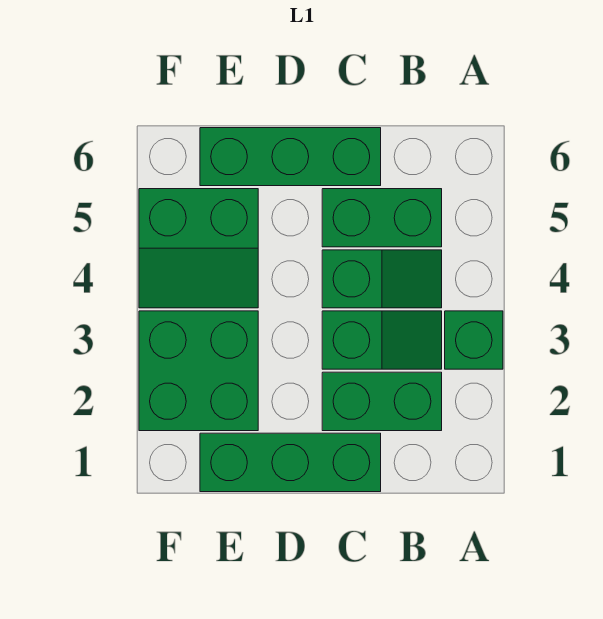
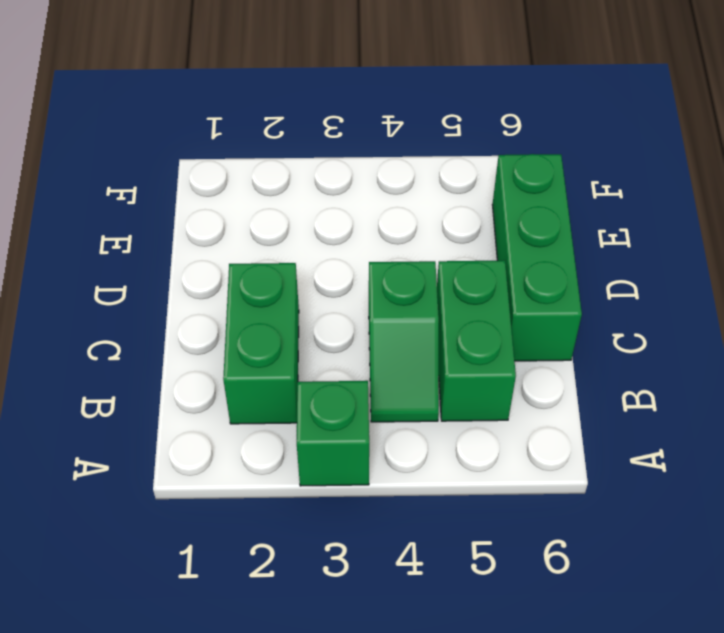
none -> green slope B3:C3 level 1 top C
none -> green brick C1:E1 level 1

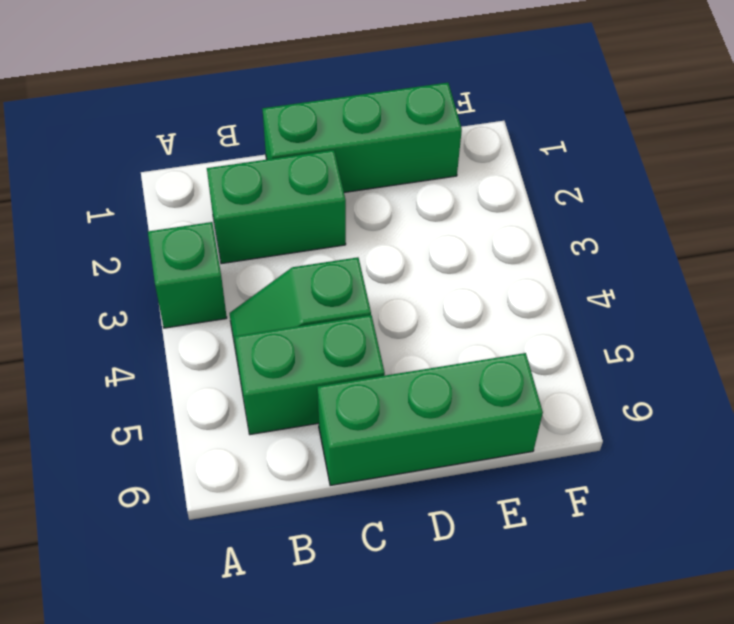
none -> green slope B3:C3 level 1 top C
none -> green brick E2:F3 level 1

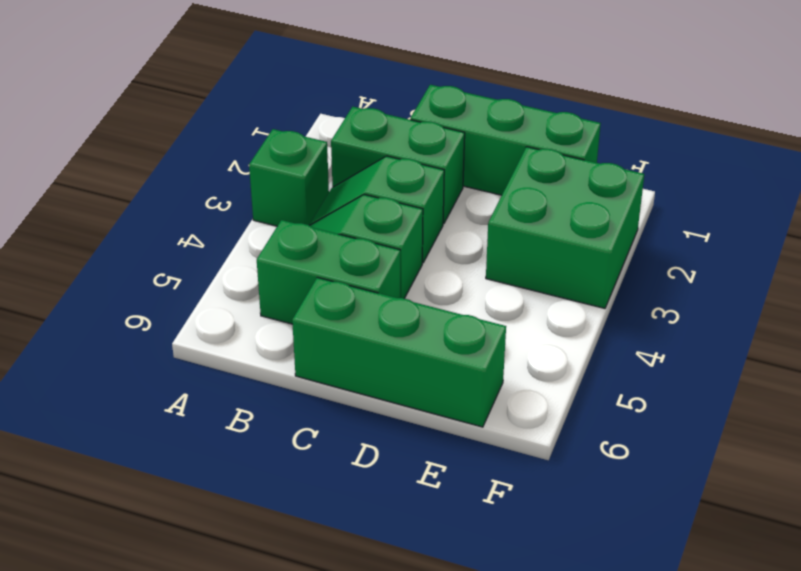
none -> green slope E4:F5 level 1 top 5

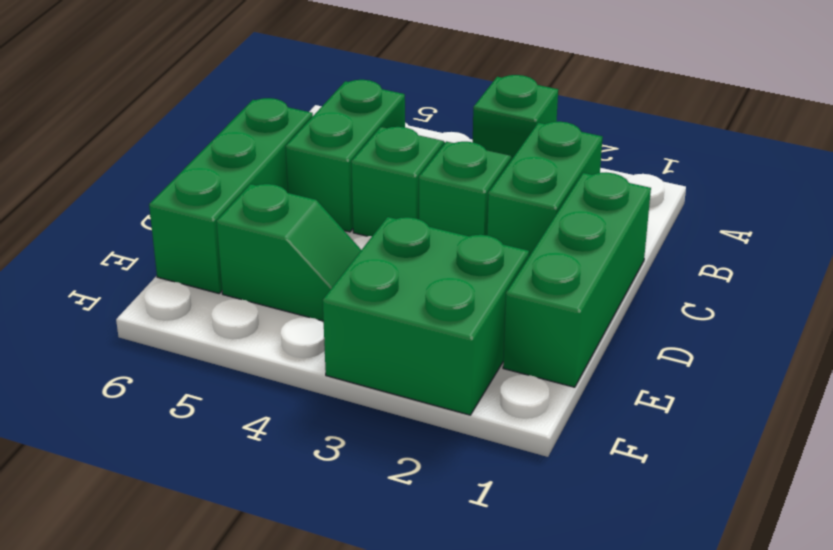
green slope E4:E5 level 1 top 5 -> green slope E4:F5 level 1 top 5

